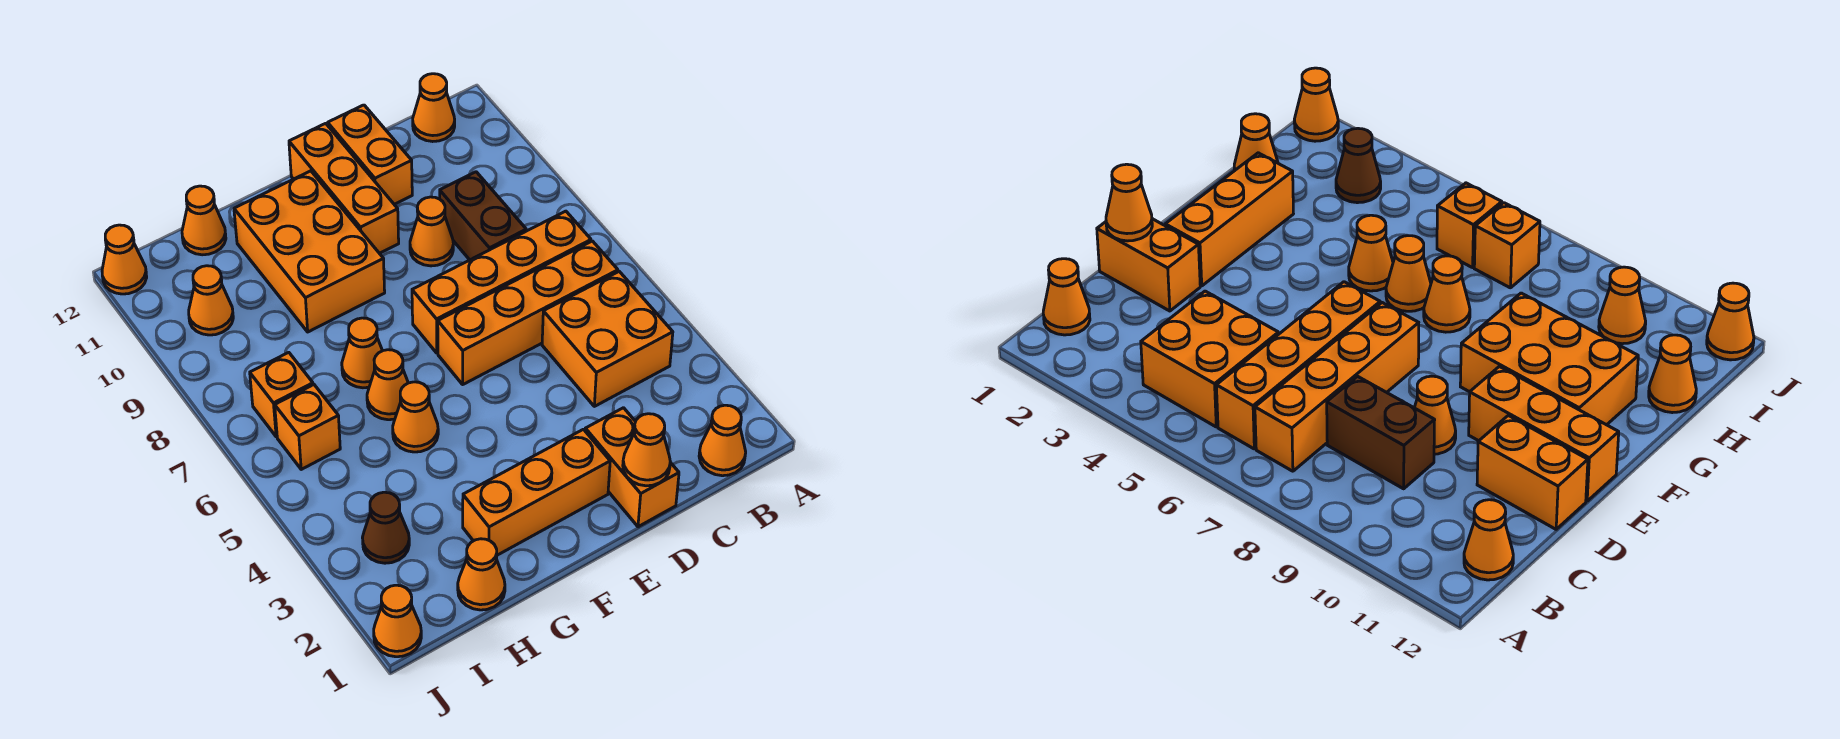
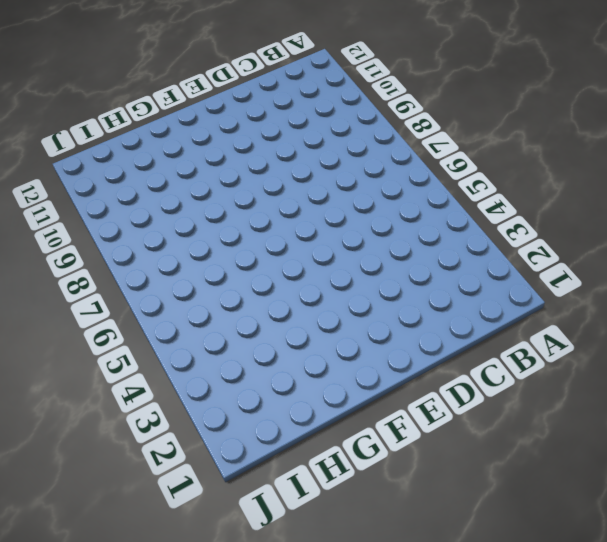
none -> orange cone B1 level 1
none -> orange brick B4:C5 level 1
none -> orange brick B6:E6 level 1

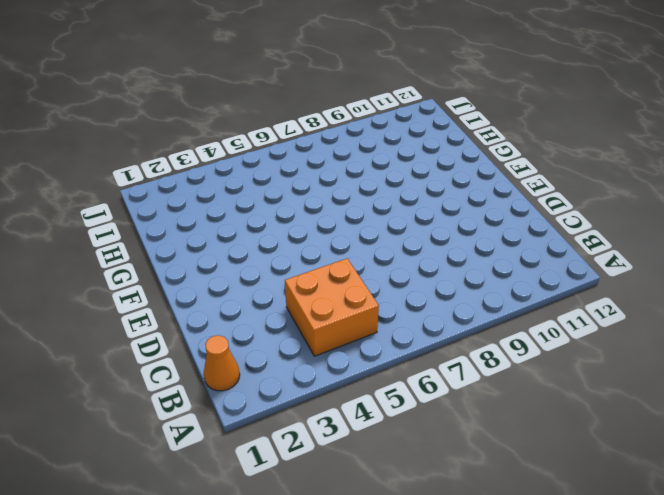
none -> orange brick B6:E6 level 1
none -> orange brick B7:E7 level 1
none -> orange cone B12 level 1

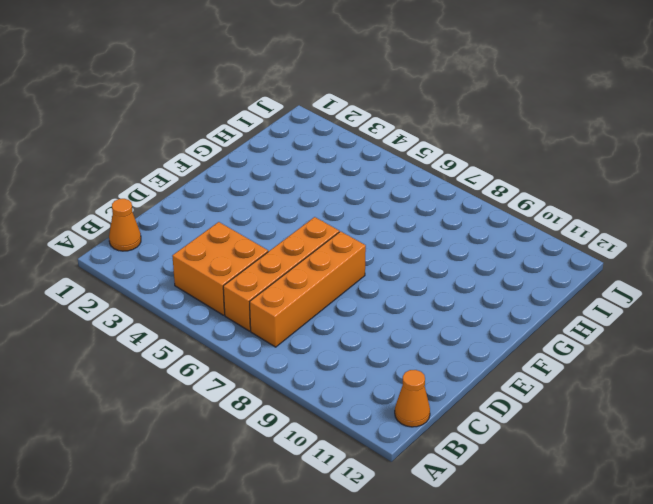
none -> brown brick C8:C9 level 1
none -> orange brick D1:D2 level 1
none -> orange cone D9 level 1

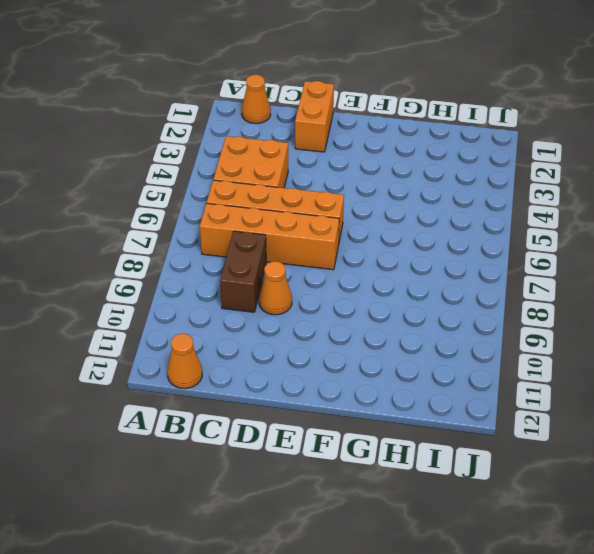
none -> orange brick D11:D12 level 1
none -> orange brick E2:G2 level 1
none -> orange brick E10:E12 level 1

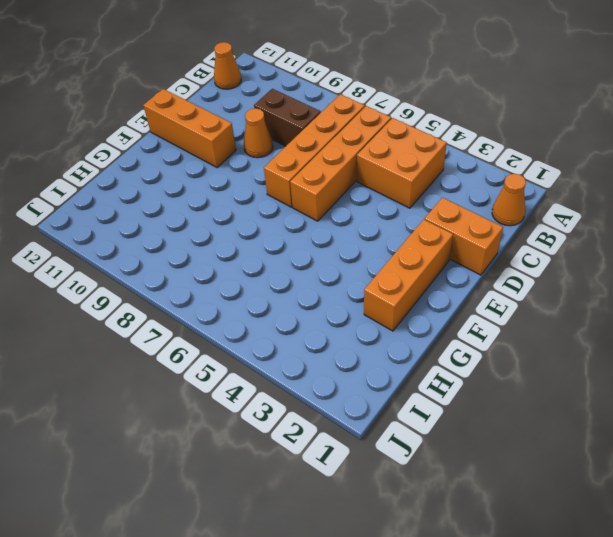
none -> orange brick D11:D12 level 1
none -> orange brick F9:G11 level 1
none -> orange cone G5 level 1

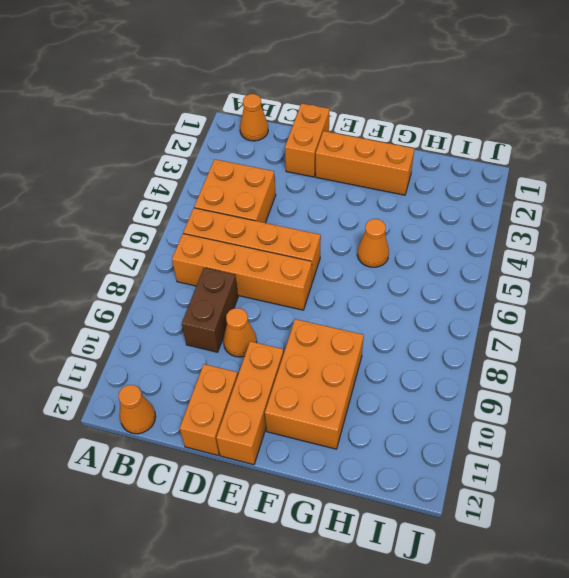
none -> orange cone G6 level 1
none -> orange cone G7 level 1
none -> orange cone H1 level 1

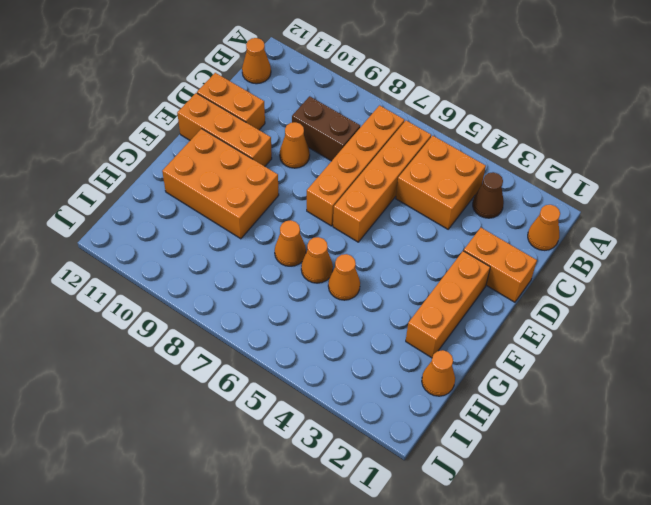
brown cone B3 level 1 -> brown cone I3 level 1
none -> orange cone H12 level 1
none -> orange brick I6 level 1
none -> orange brick I7 level 1

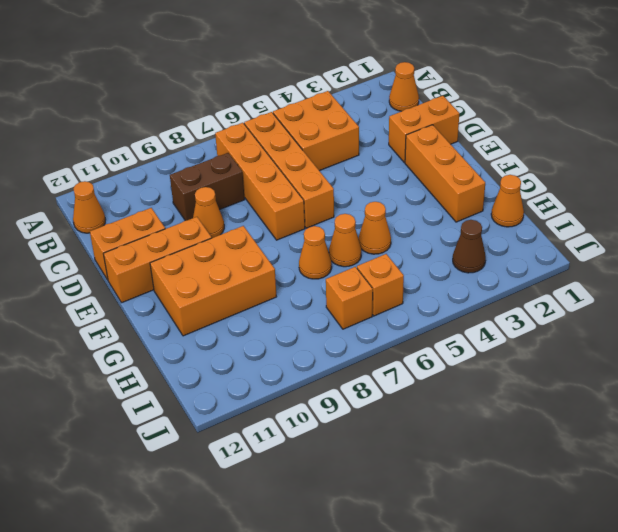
none -> orange cone H12 level 1
none -> orange cone I10 level 1
none -> orange cone J1 level 1

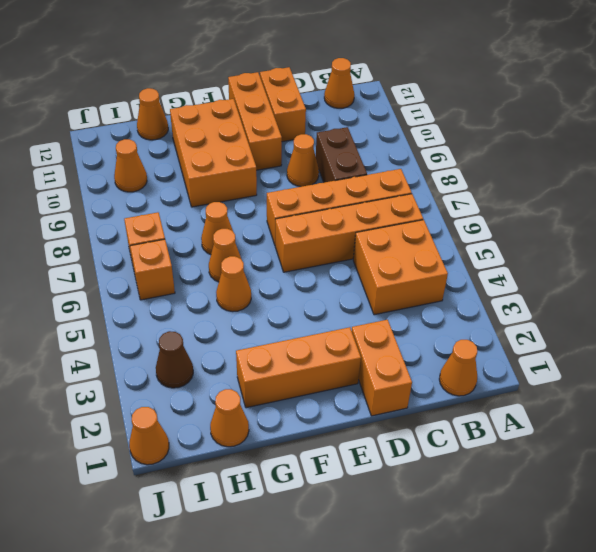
none -> orange cone J12 level 1
none -> orange cone D1 level 2

